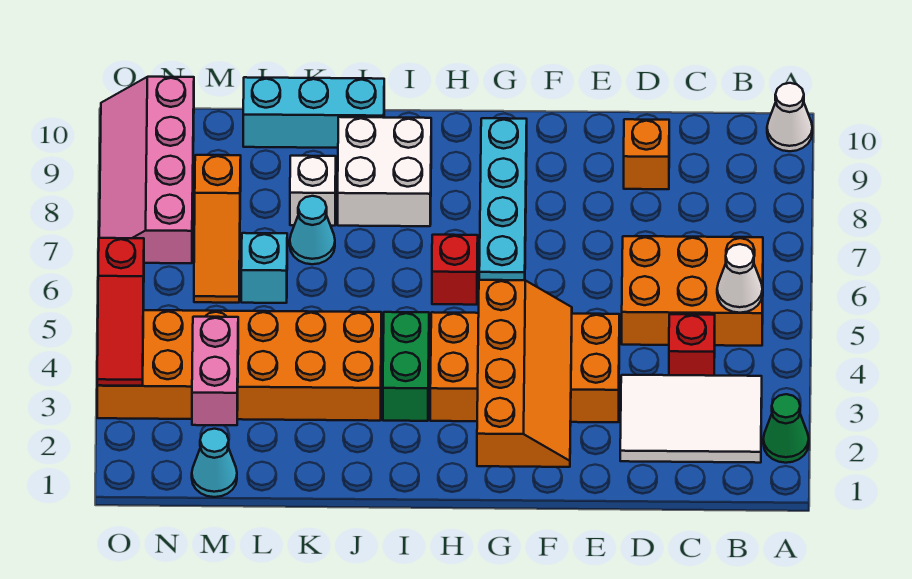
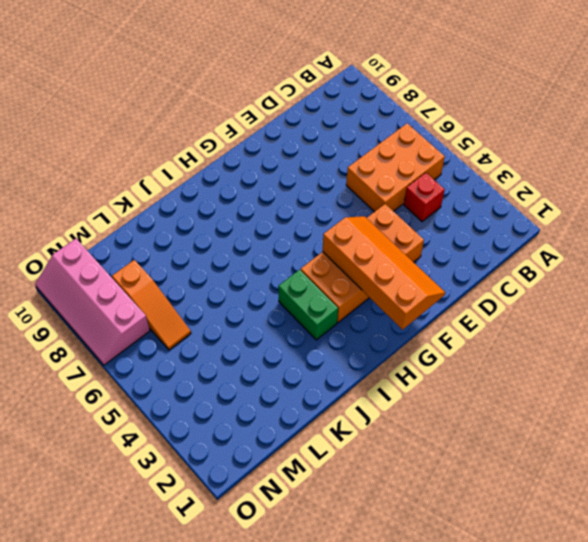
none -> green cone A2 level 1
none -> white cone A10 level 1
none -> white tile B2:D3 level 1

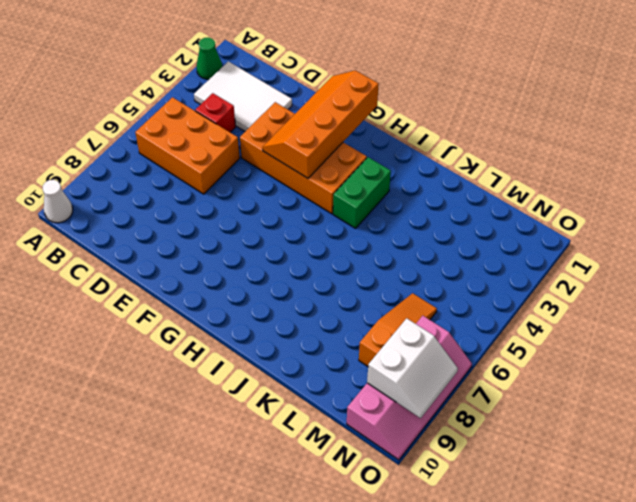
white slope N8:O9 level 2 top N -> none
none -> orange brick D9 level 1
none -> cyan brick G6:G9 level 1
none -> red brick H6 level 1

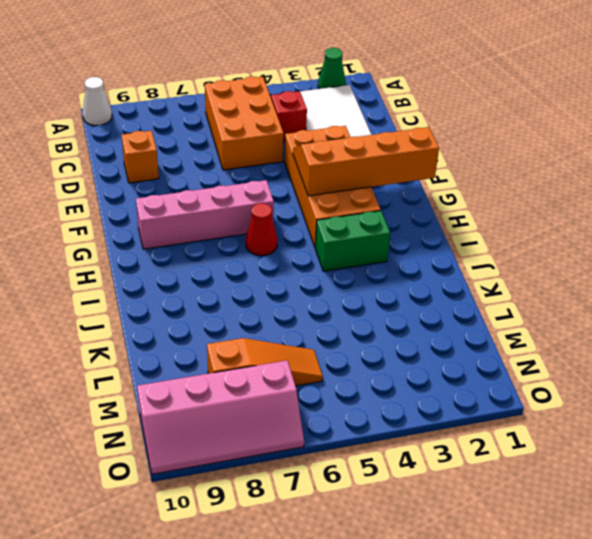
pink brick G6:G9 level 1 -> cyan brick G6:G9 level 1
red cone H6 level 1 -> red brick H6 level 1
none -> white brick I8:J9 level 1
none -> orange brick J3:O4 level 1
none -> cyan brick J10:L10 level 1

